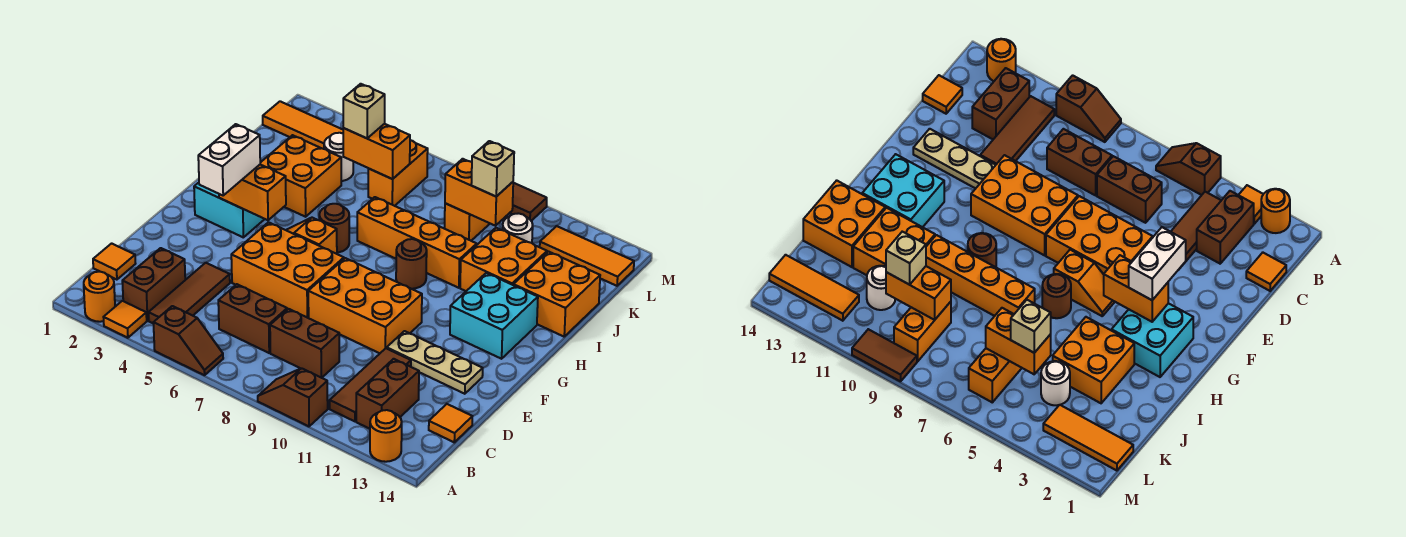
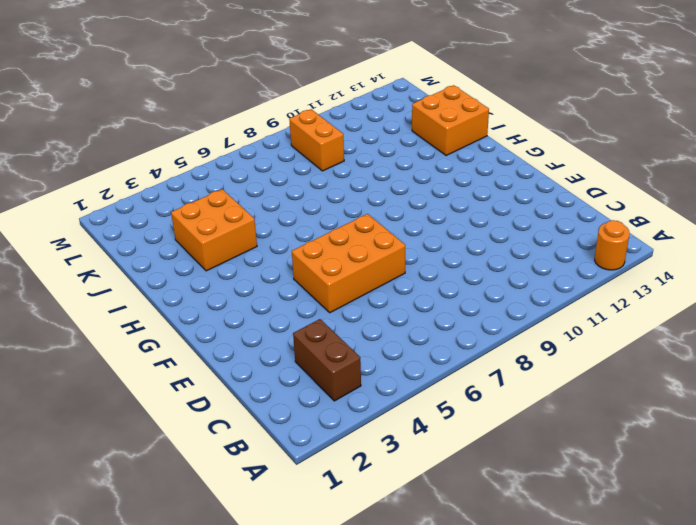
none -> orange round brick A2 level 1
none -> orange tile A3 level 1
none -> brown slope A5:A6 level 1 top 5
none -> brown slope A9:A10 level 1 top 10

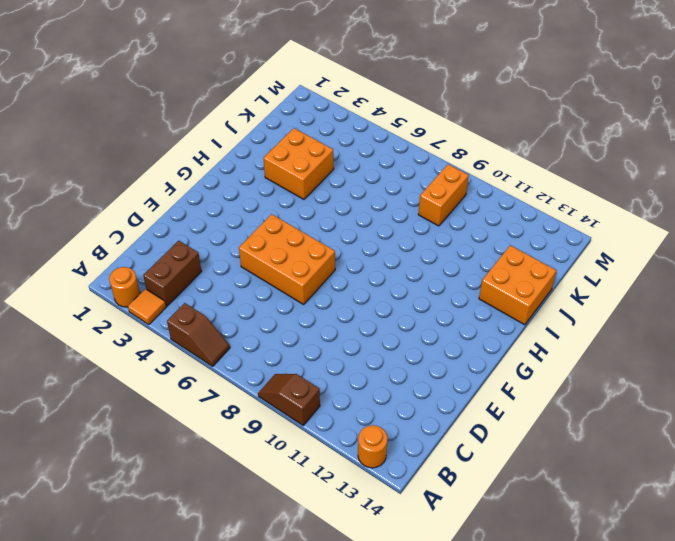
none -> brown tile B4:D4 level 1
none -> brown tile B11:D11 level 1
none -> brown brick B12:C12 level 1
none -> orange tile C1 level 1

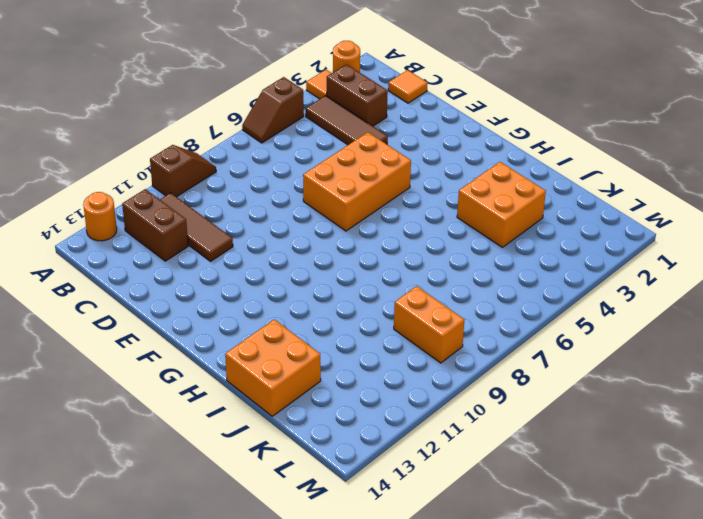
none -> brown brick C6:C7 level 1
none -> brown brick C8:C9 level 1
none -> orange tile C14 level 1
none -> orange brick E8:F10 level 1

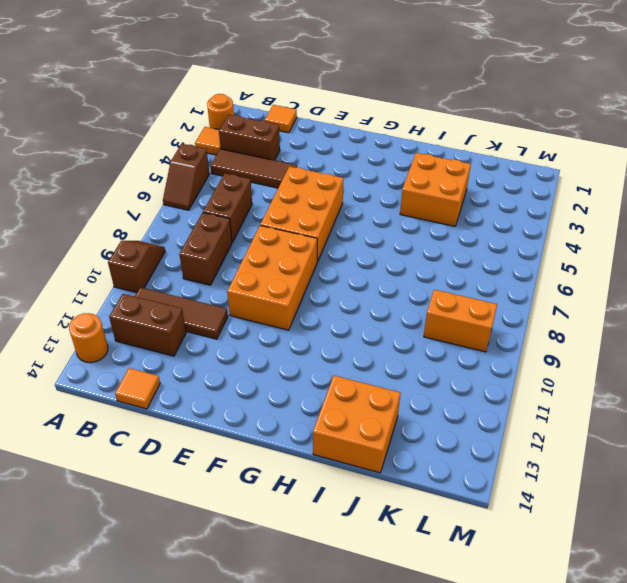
none -> tan plate E11:E13 level 1
none -> cyan brick G2:H3 level 1
none -> orange slope G5:G6 level 1 top 6
none -> cyan brick G12:H13 level 1

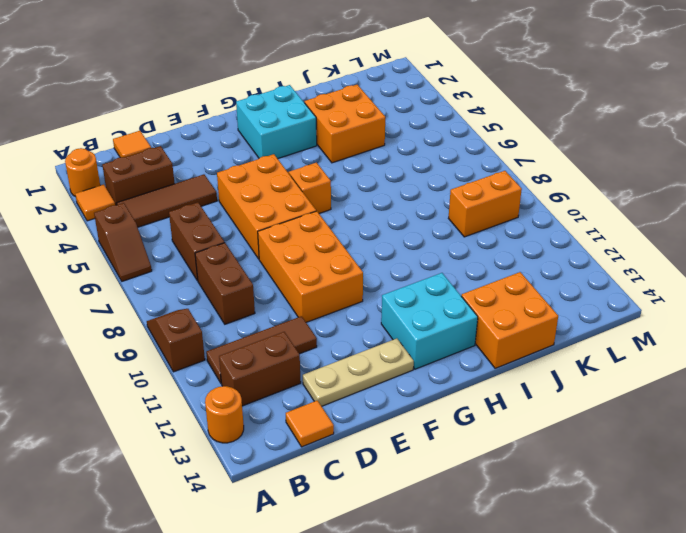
tan plate D13:F13 level 1 -> tan plate E11:E13 level 1
none -> brown round brick H6 level 1
none -> brown round brick H9 level 1
none -> orange brick I7:I10 level 1
none -> orange brick I11:J12 level 1

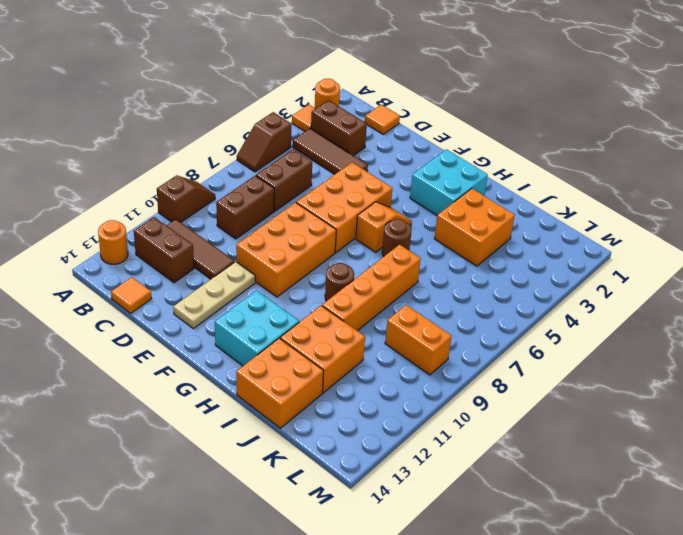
none -> white round brick K4 level 1
none -> orange brick K6:L6 level 1
none -> white round brick K11 level 1
none -> orange tile L1:L3 level 1

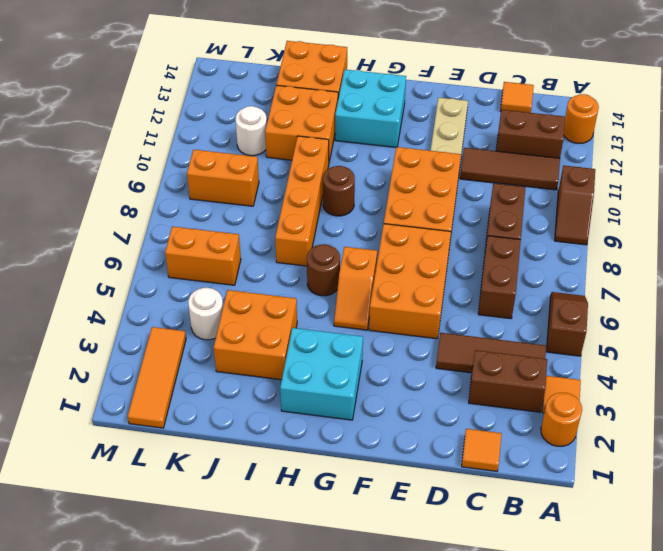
none -> orange tile L12:L14 level 1
none -> brown tile M9:M10 level 1
none -> orange brick G3:G4 level 2
none -> orange brick K5:K6 level 2

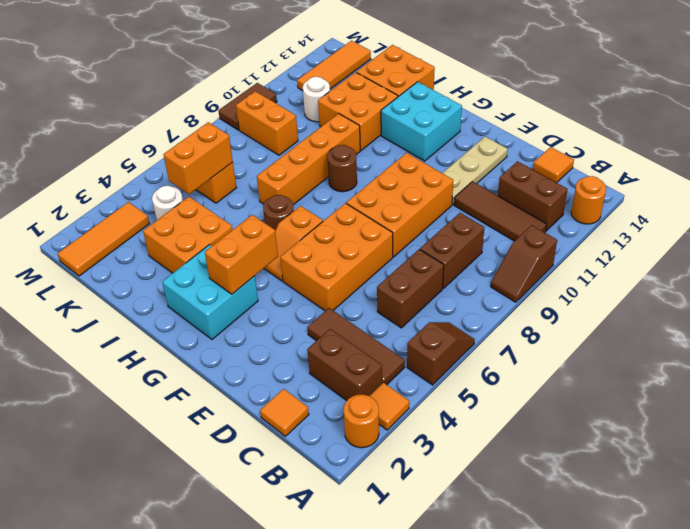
none -> orange brick K9:K10 level 2
none -> white brick F3:G3 level 3
none -> tan brick K5 level 3
none -> tan brick K10 level 3

